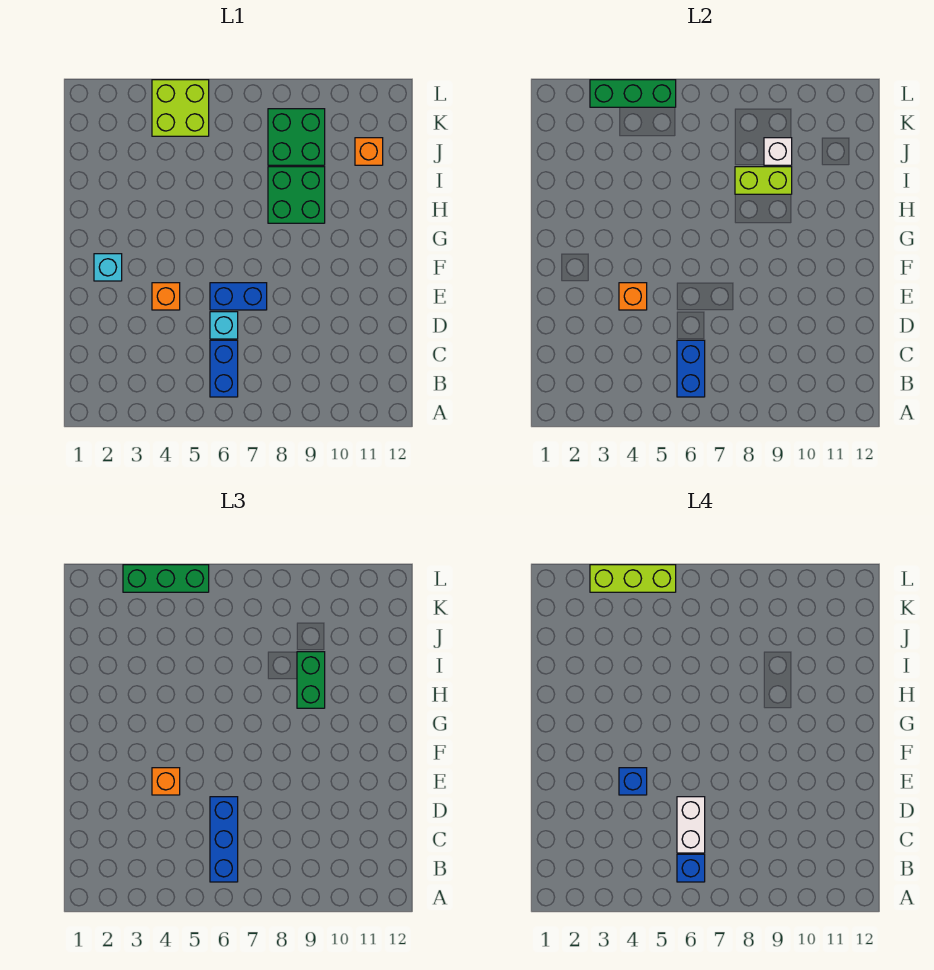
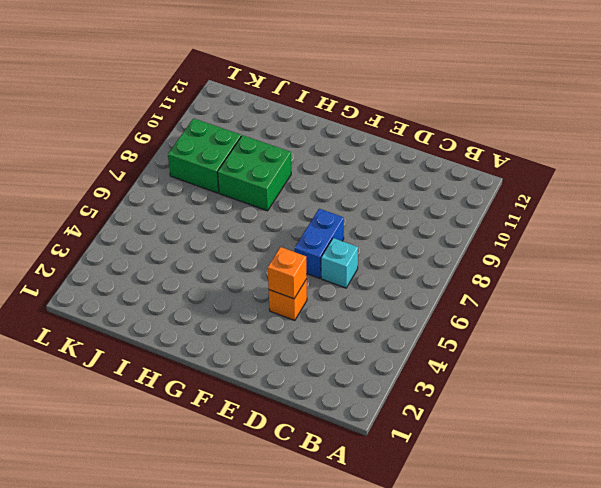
none -> blue brick B6:C6 level 1
none -> cyan brick F2 level 1
none -> orange brick J11 level 1

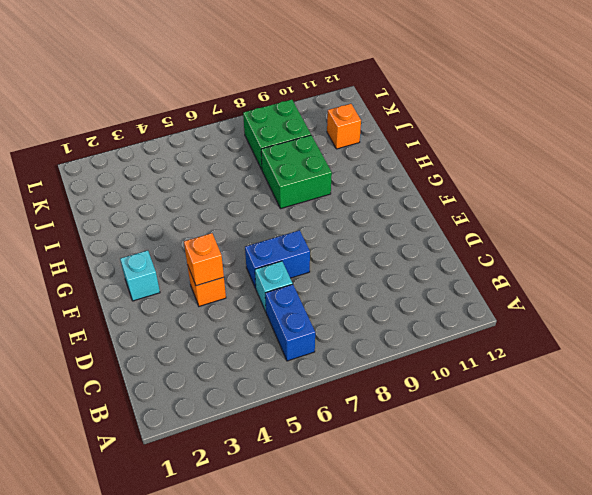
none -> lime brick K4:L5 level 1
none -> blue brick B6:C6 level 2
none -> lime brick I8:I9 level 2

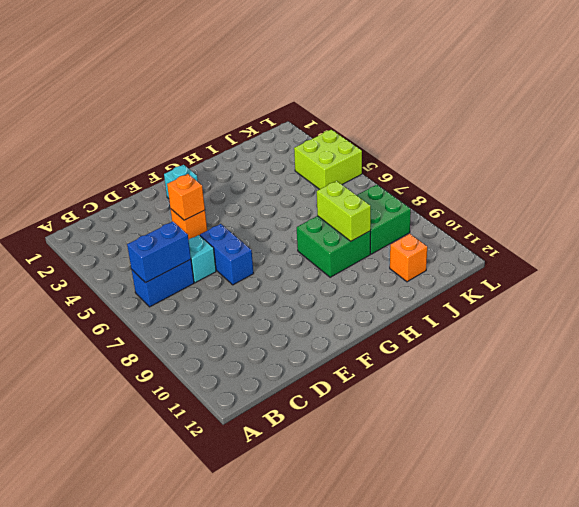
none -> white brick J9 level 2
none -> green brick L3:L5 level 2
none -> blue brick B6:D6 level 3

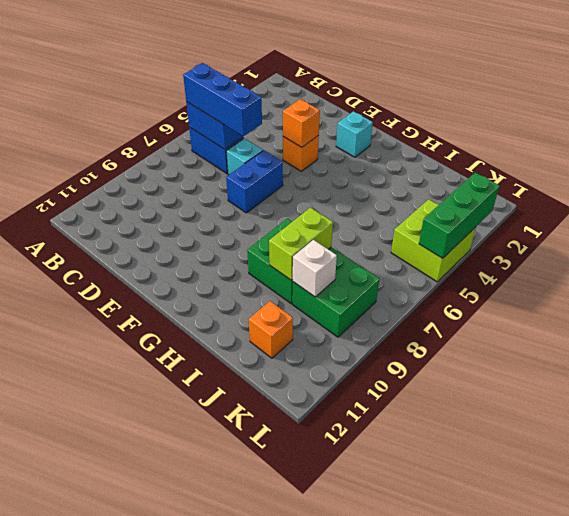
none -> orange brick E4 level 3
none -> green brick H9:I9 level 3
none -> green brick L3:L5 level 3

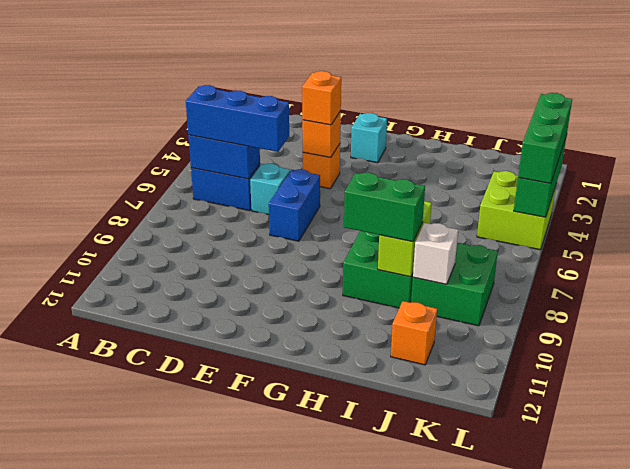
none -> blue brick B6 level 4
none -> white brick C6:D6 level 4
none -> blue brick E4 level 4

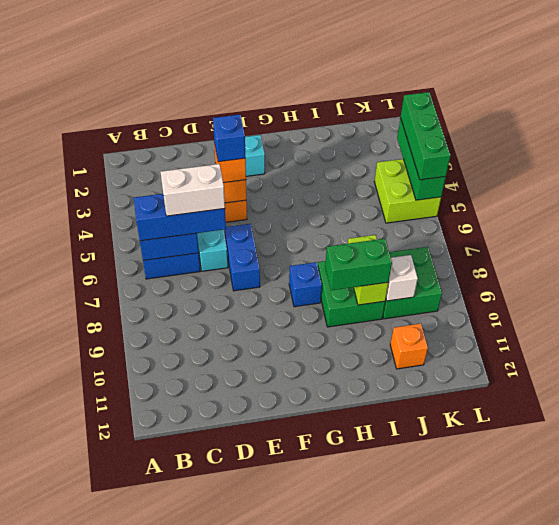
blue brick G8 level 1 -> blue brick B6 level 4
none -> lime brick L3:L5 level 4

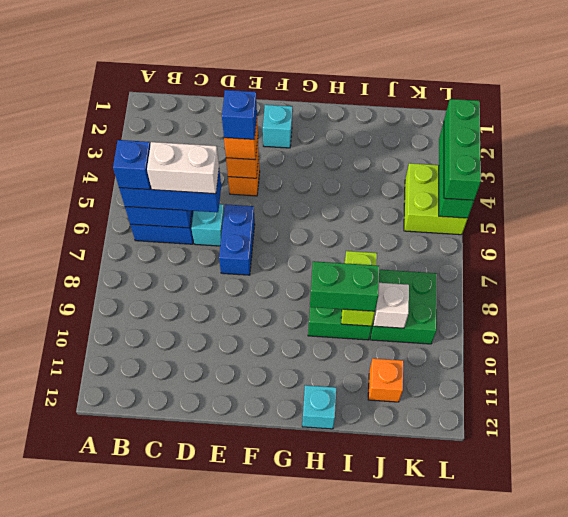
cyan brick H12 level 1 -> none
none -> lime brick L3:L5 level 4

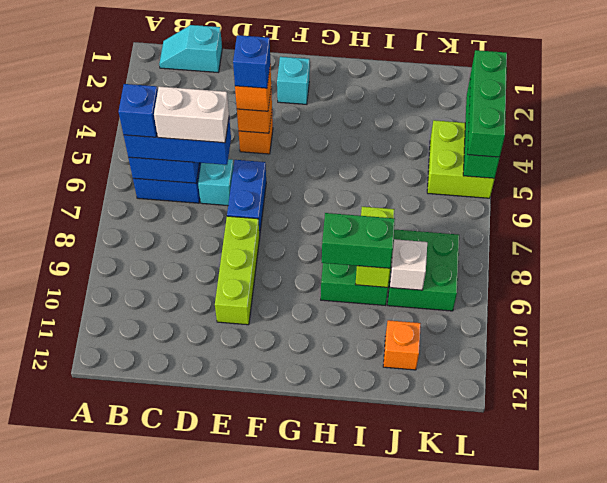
cyan slope B1:C1 level 1 top C -> none
lime brick E8:E10 level 1 -> lime brick L3:L5 level 4

